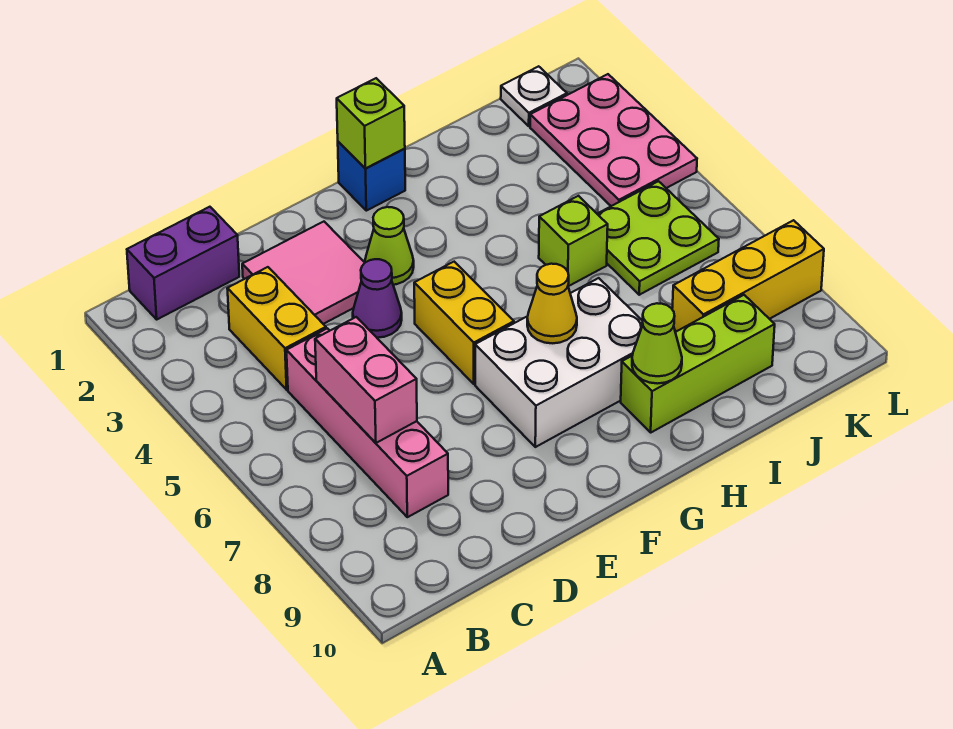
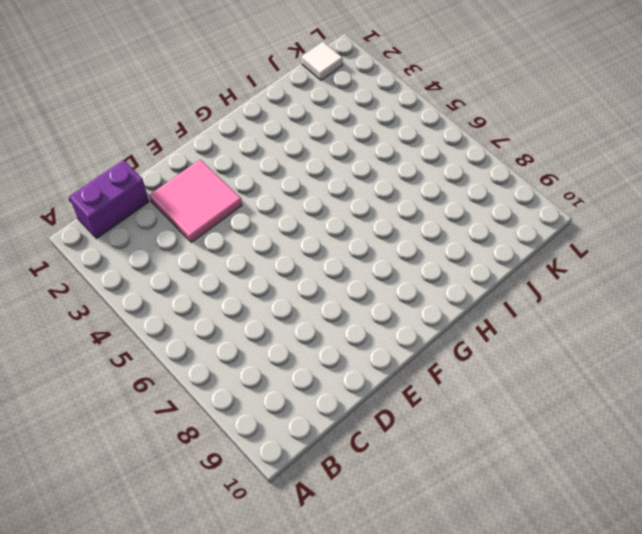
white tile K1 level 1 -> white plate K1 level 1
none -> yellow brick C3:C4 level 1
none -> pink brick C5:C8 level 1
none -> purple cone E4 level 1

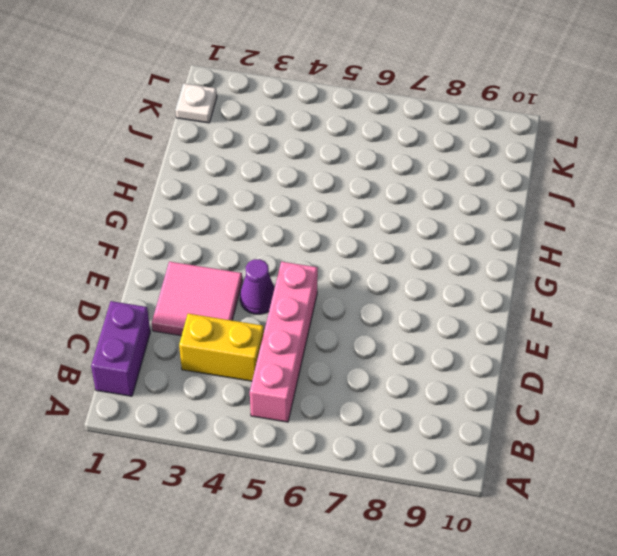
pink brick B5:E5 level 1 -> pink brick C5:C8 level 1
none -> lime cone F3 level 1
none -> yellow brick F5:F6 level 1
none -> white brick F7:H8 level 1

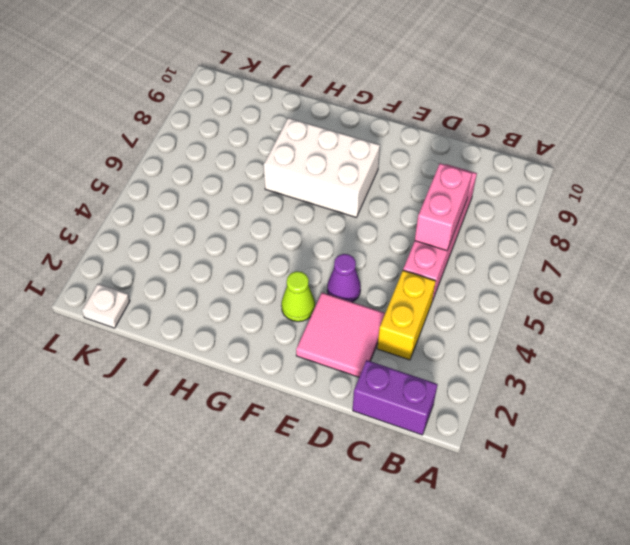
none -> yellow brick F5:F6 level 1
none -> blue brick G1 level 1
none -> lime brick H9:J9 level 1

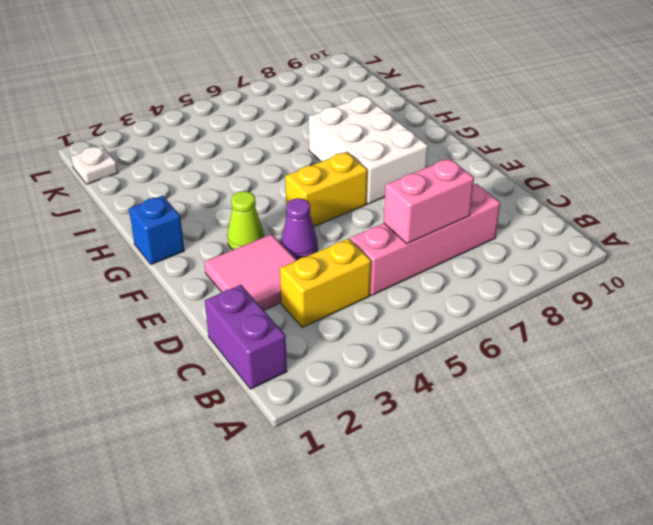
none -> lime brick H9:J9 level 1
none -> lime brick I5 level 1
none -> lime plate J5:K6 level 1

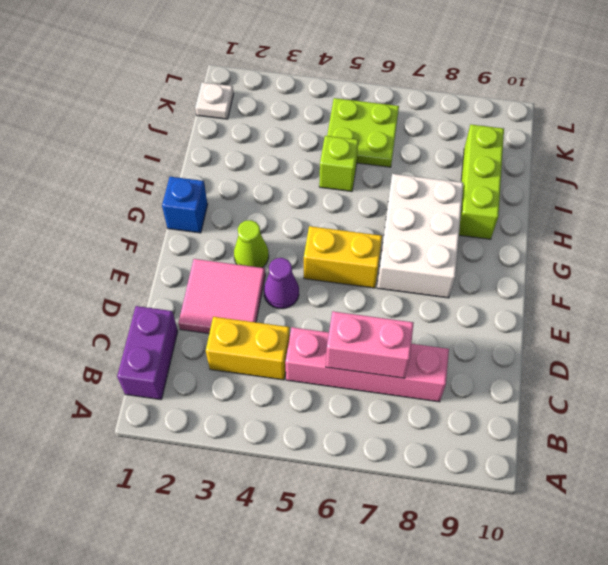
none -> yellow brick J8:L8 level 1
none -> pink plate K2:L4 level 1
none -> lime brick G1 level 2

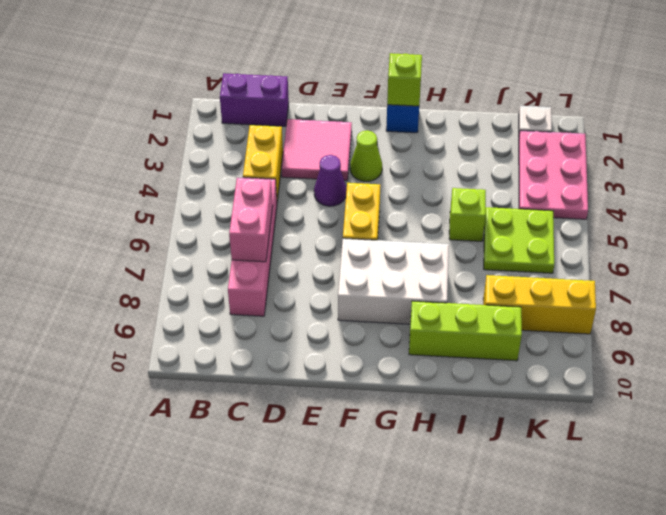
none -> yellow cone G7 level 2
none -> lime cone H9 level 2

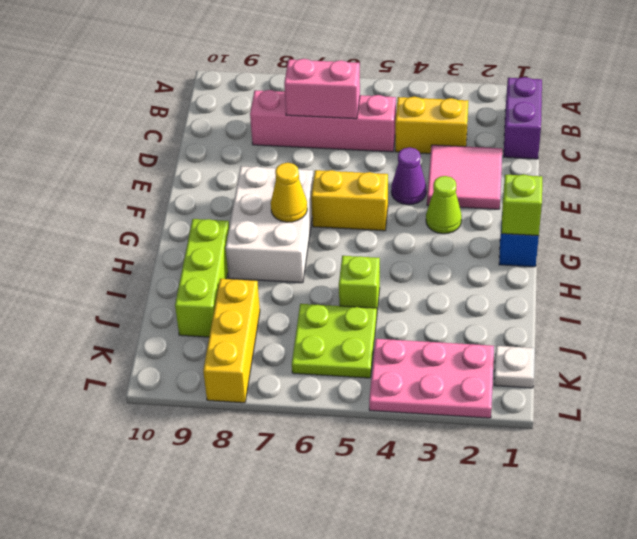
none -> lime cone H9 level 2

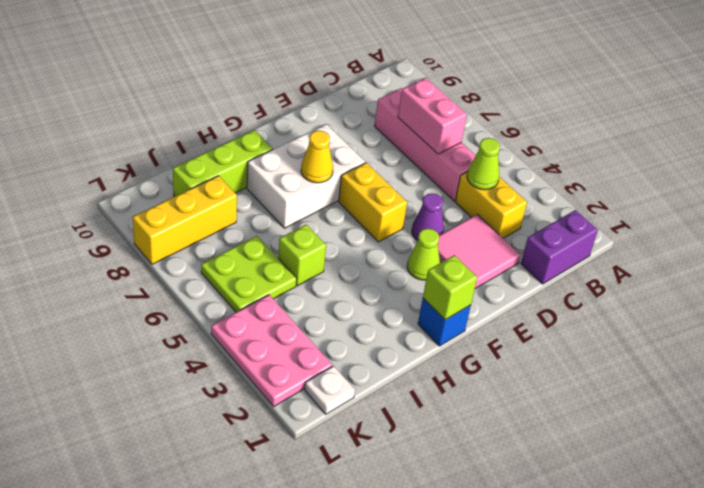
lime cone C4 level 2 -> lime cone H9 level 2

